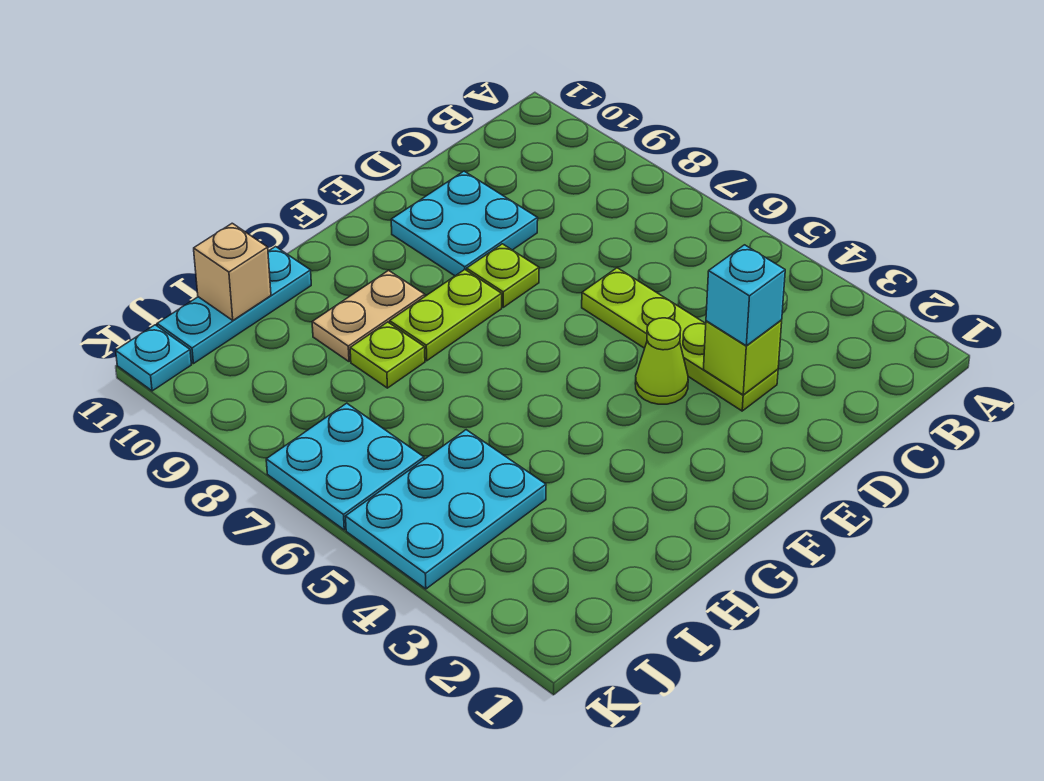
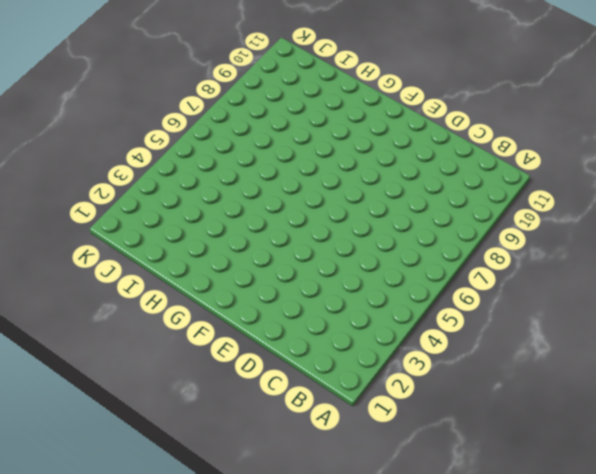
none -> lime plate D3:D6 level 1
none -> cyan plate D9:E10 level 1
none -> lime cone E4 level 1

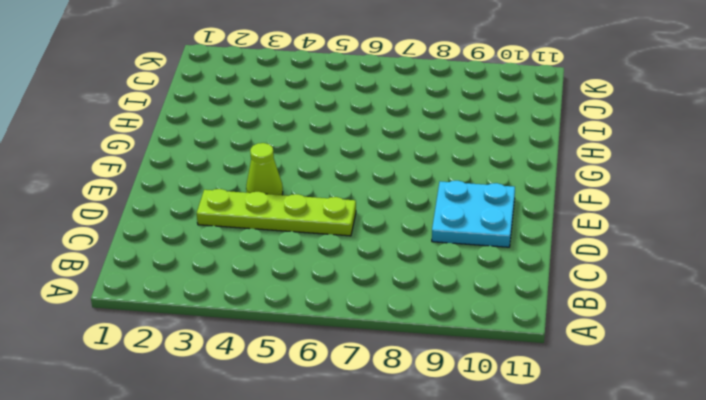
none -> lime plate E8 level 1
none -> lime plate F8:G8 level 1
none -> tan plate G9:H9 level 1

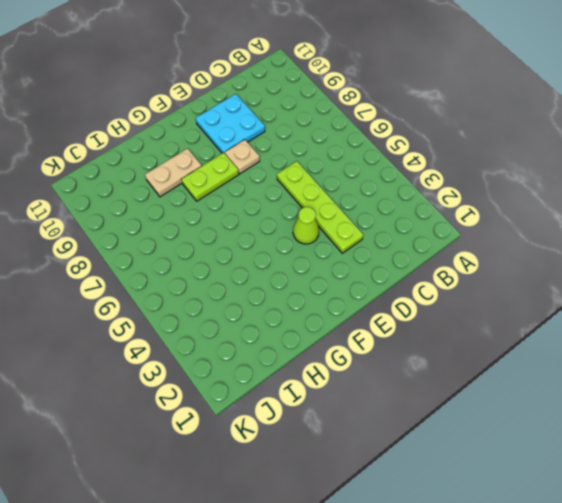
tan plate E8 level 1 -> lime plate E8 level 1
none -> lime plate H8 level 1
none -> cyan plate H11:J11 level 1
none -> cyan plate I4:K5 level 1

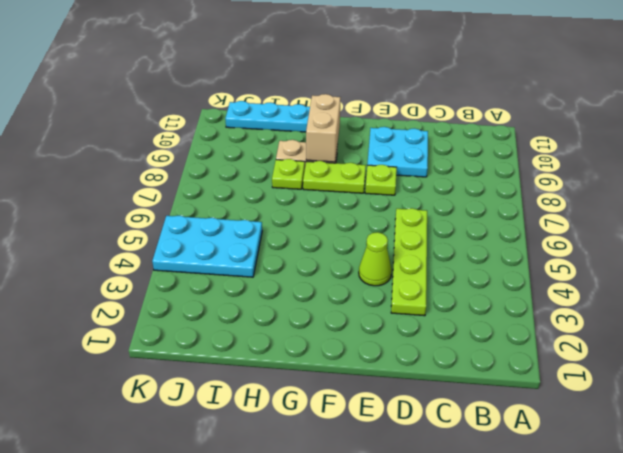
tan brick G9:G10 level 2 -> none
none -> cyan plate J6:K7 level 1
none -> cyan plate K11 level 1
none -> lime brick D3 level 2

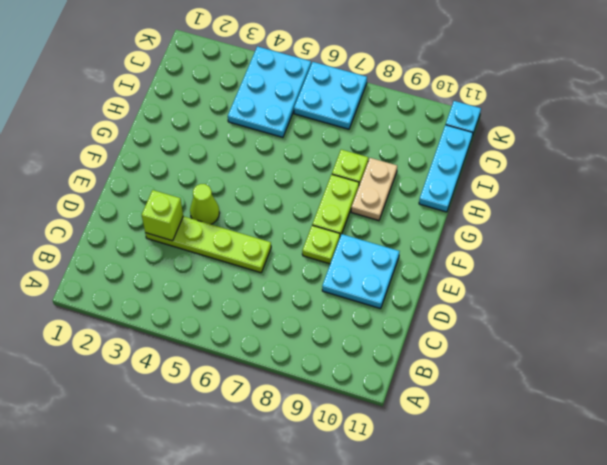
none -> tan brick I11 level 2
none -> cyan brick D3 level 3

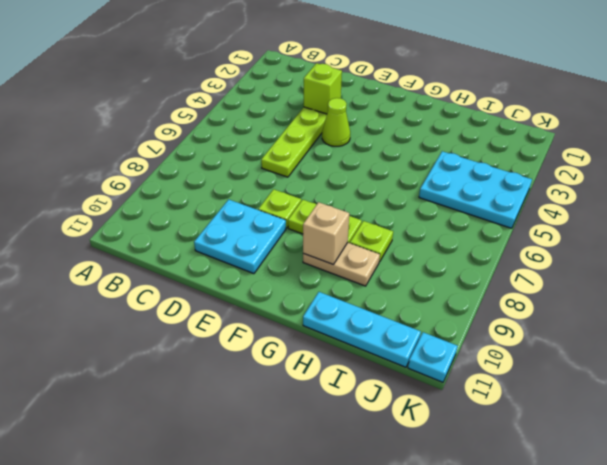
tan brick G9 level 2 -> tan brick I11 level 2
none -> cyan plate J6:K7 level 1
none -> cyan brick D3 level 3

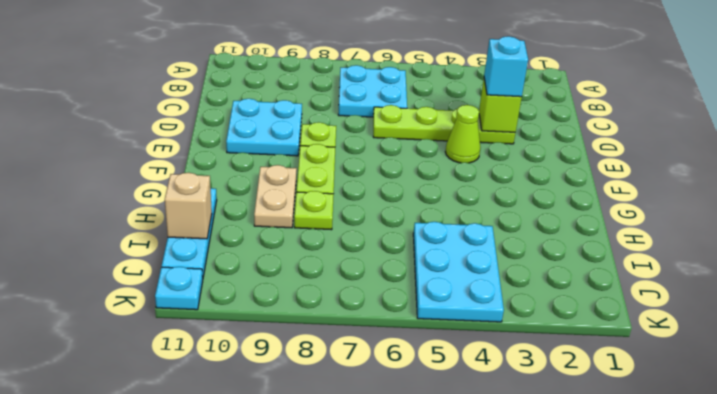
cyan plate B6:C7 level 1 -> cyan plate J6:K7 level 1

